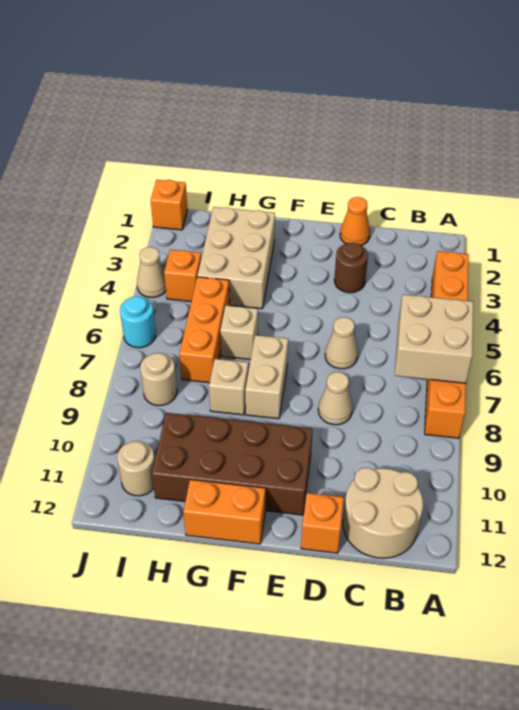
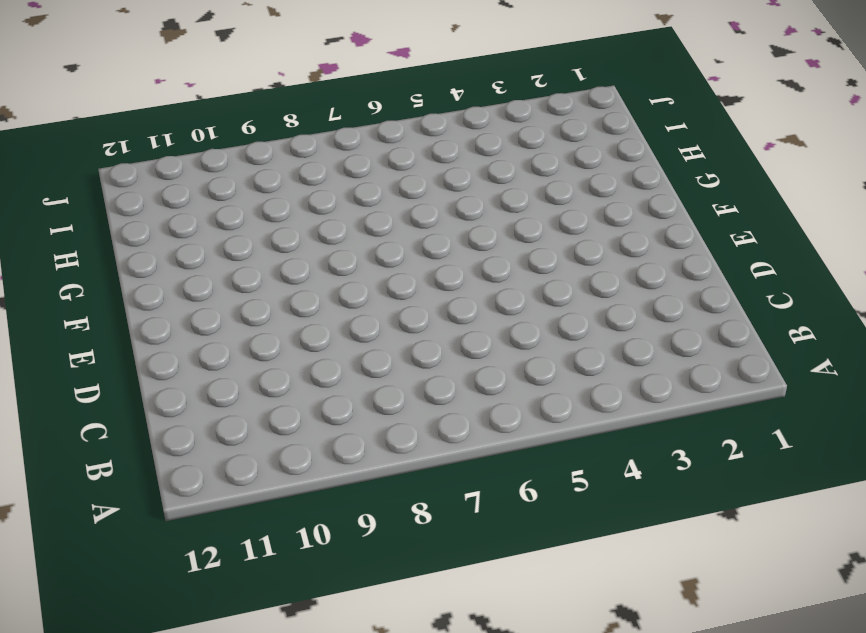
none -> orange brick A3:A8 level 1
none -> tan round brick B11:C12 level 1
none -> orange cone D1 level 1

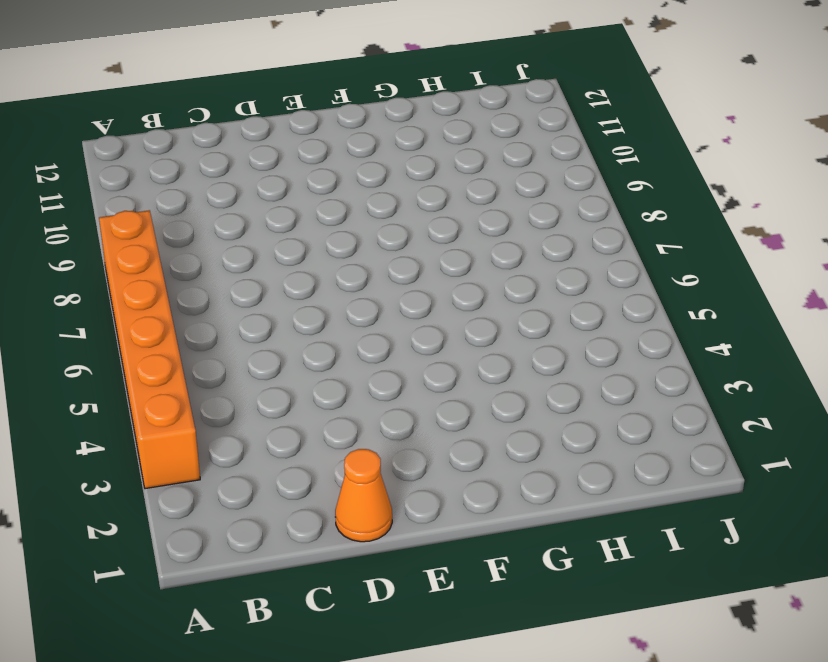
none -> tan round brick B11:C12 level 1
none -> brown round brick D3 level 1
none -> tan cone D6 level 1

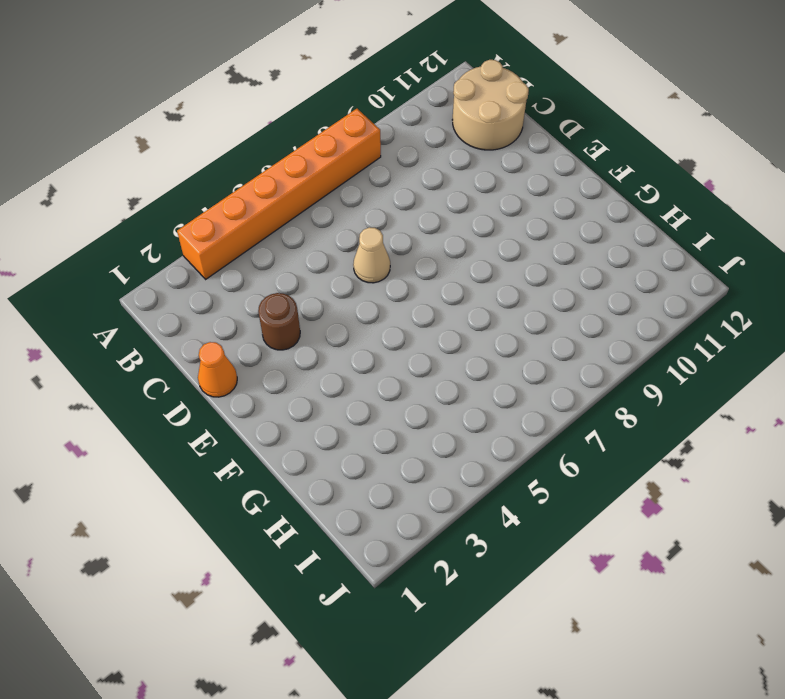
none -> tan cone D8 level 1
none -> orange brick D12 level 1
none -> brown brick E10:H11 level 1

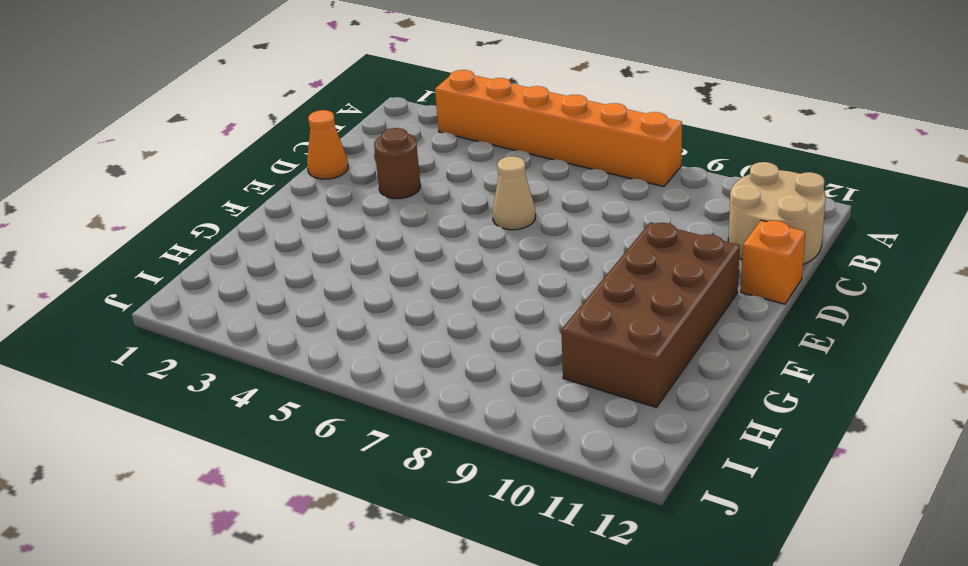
none -> tan cone D8 level 1
none -> tan brick F7:F8 level 1
none -> orange brick F12:G12 level 1

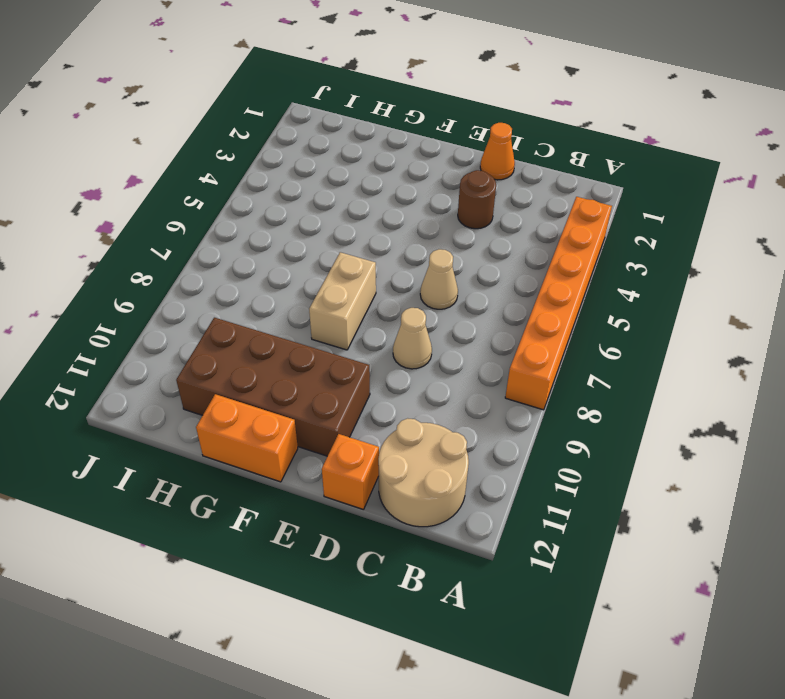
none -> tan brick G2:H4 level 1
none -> tan brick G6 level 1
none -> tan brick G8 level 1

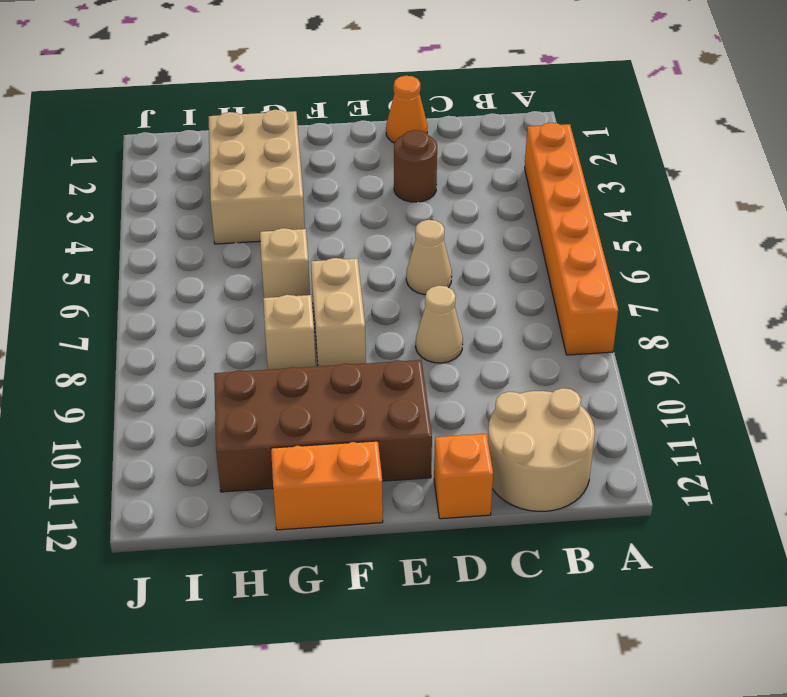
none -> orange brick H5:H7 level 1
none -> orange brick I4 level 1
none -> tan round brick I8 level 1

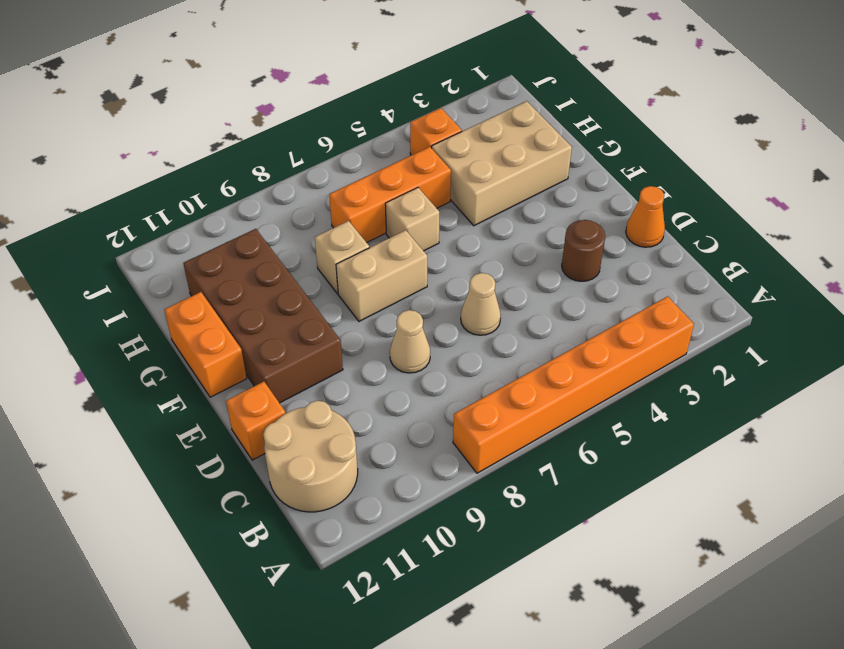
none -> tan round brick I8 level 1
none -> tan round brick I11 level 1
none -> orange brick J1 level 1

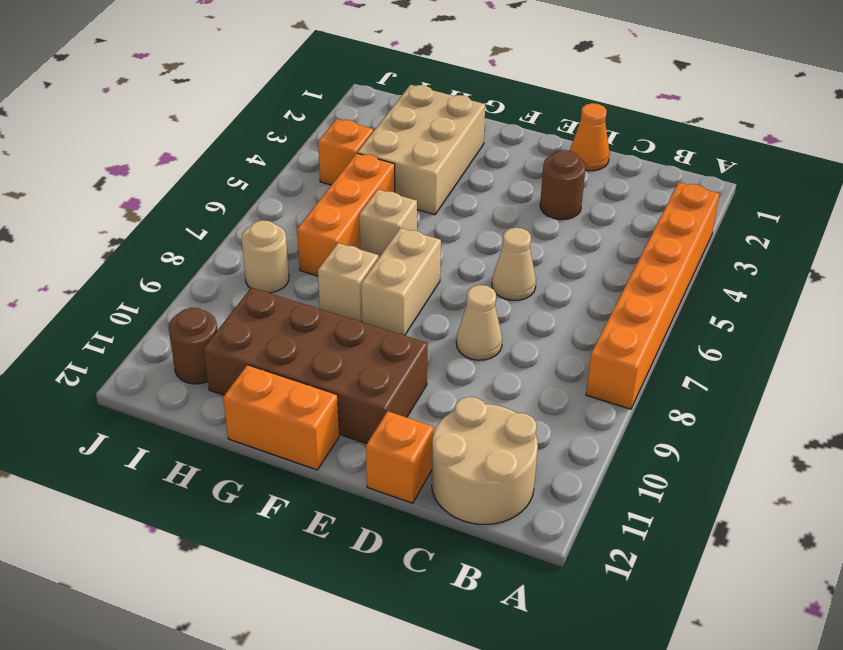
brown round brick I11 level 1 -> tan round brick I11 level 1
none -> orange brick J1 level 1
none -> tan cone J4 level 1
none -> cyan round brick J6 level 1

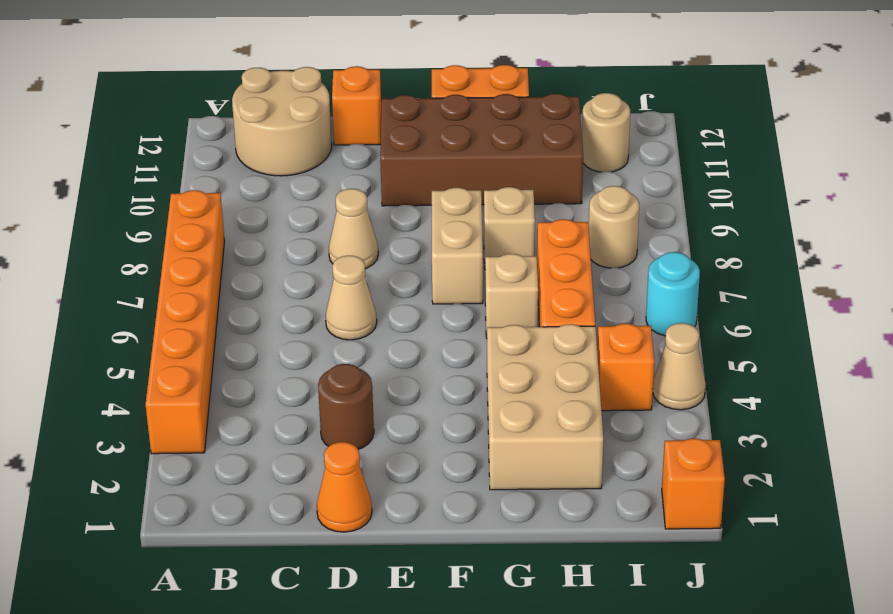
none -> tan brick A6:B7 level 2

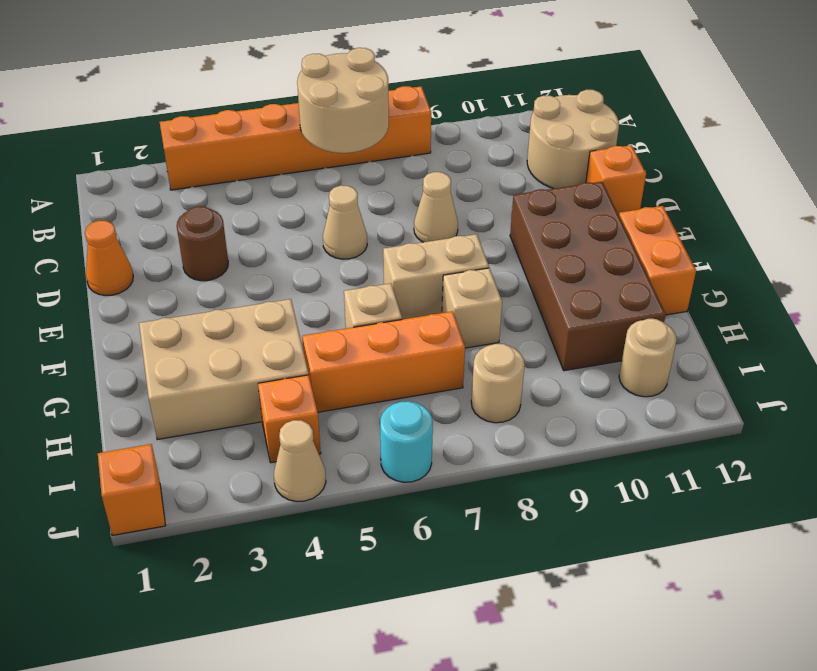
tan round brick A6:B7 level 2 -> tan brick A6:B7 level 2

